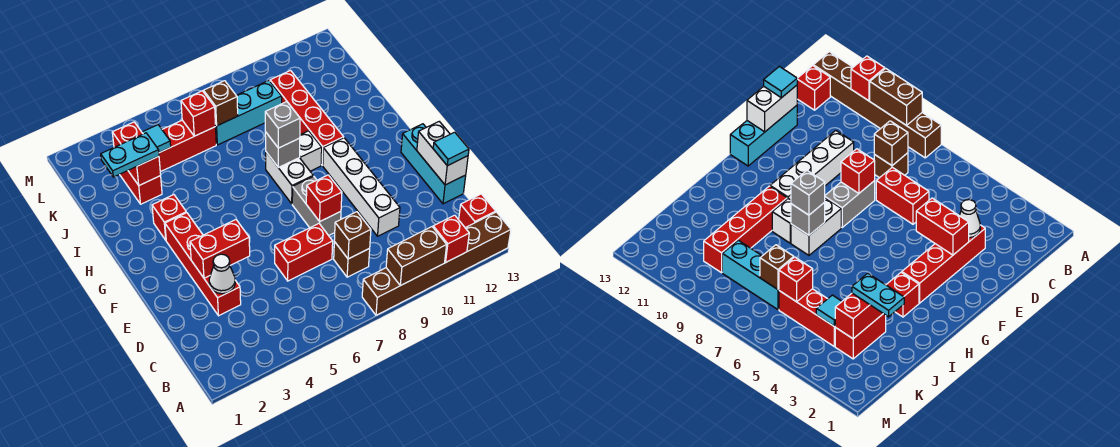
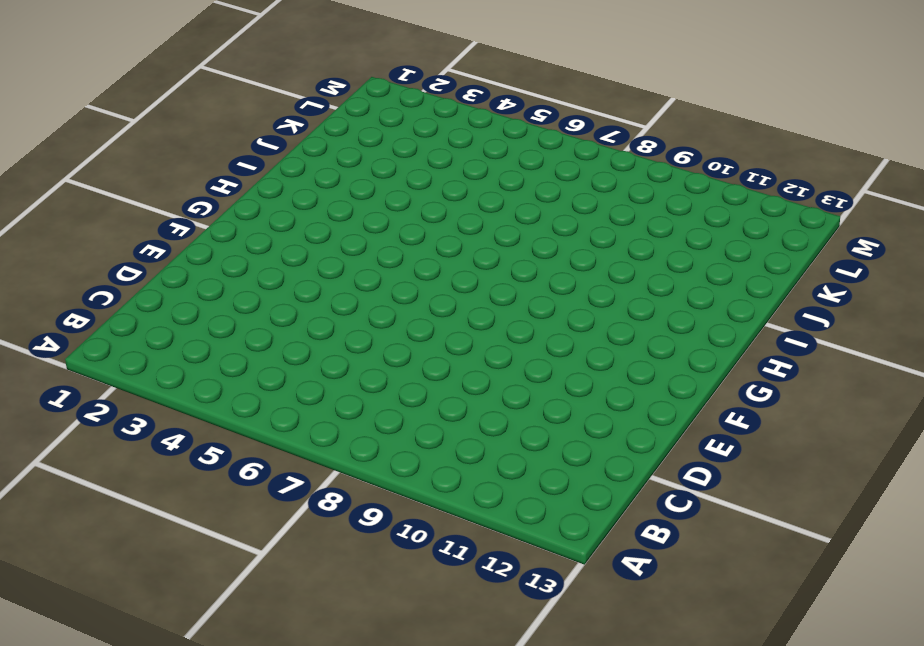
none -> brown brick A8:A13 level 1
none -> red brick B13 level 1
none -> brown brick C8 level 1
none -> red brick D3:G3 level 1

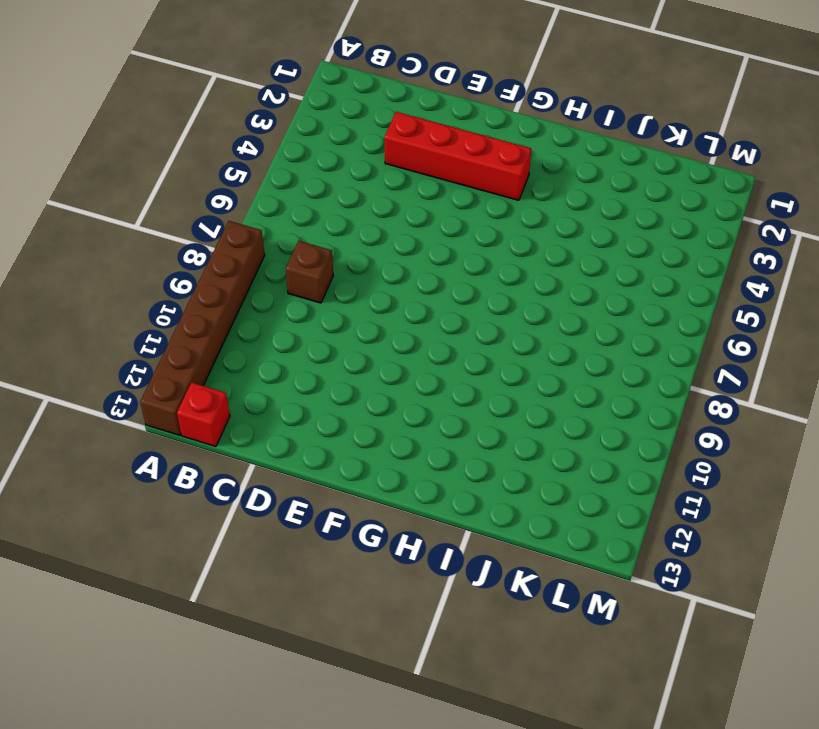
none -> red brick D6:D7 level 1
none -> white brick D10:G10 level 1
none -> cyan brick D13:F13 level 1
none -> grey brick E8:F8 level 1

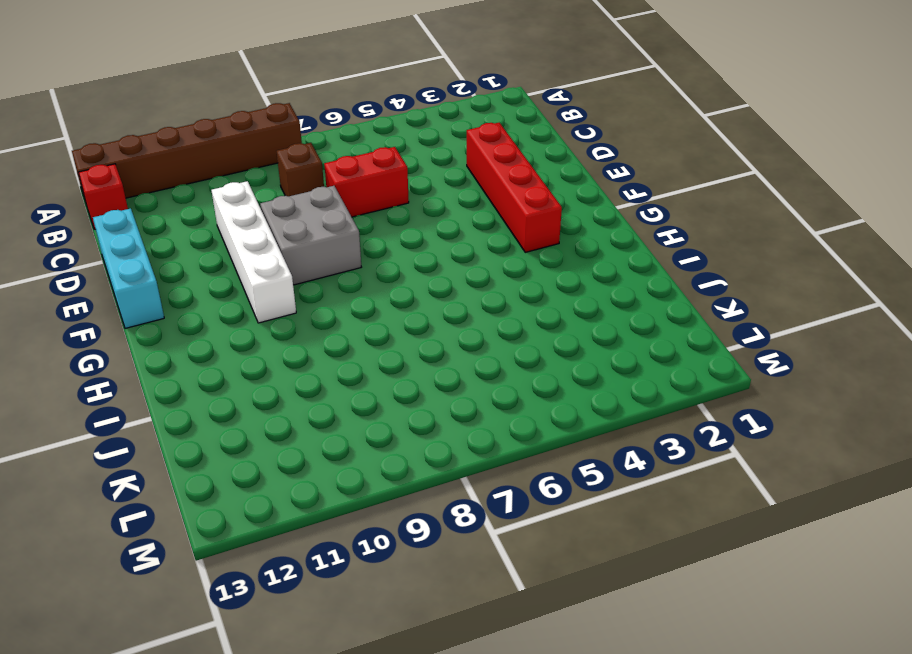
grey brick E8:F9 level 1 -> grey brick E8:F8 level 1
none -> white brick G8:H8 level 1
none -> red brick H3 level 1
none -> white brick H9 level 1
none -> red brick H10:K10 level 1

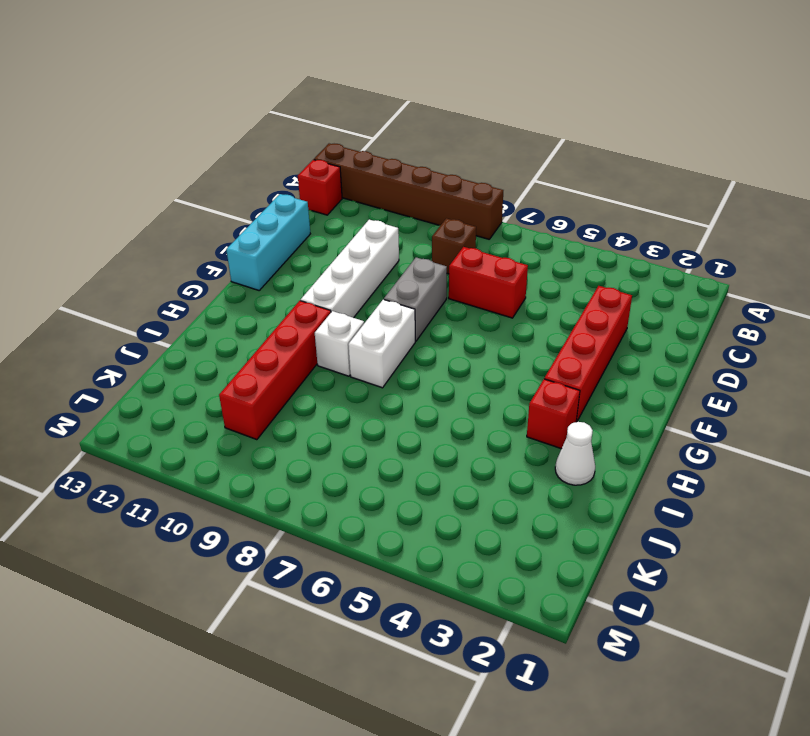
white cone I2 level 1 -> white cone D3 level 2
none -> red brick J3:K3 level 1
none -> red brick K4:K6 level 1
none -> cyan brick K7:K9 level 1
none -> brown brick A9:A10 level 2

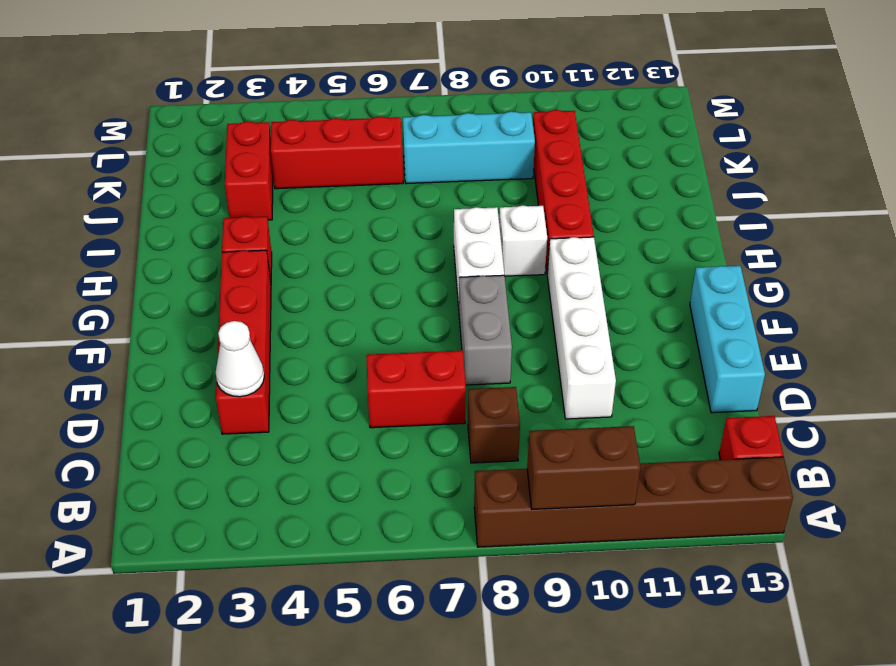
none -> red brick A11 level 2
none -> brown brick C8 level 2
none -> white brick D13:E13 level 2
none -> red brick E3:E4 level 2

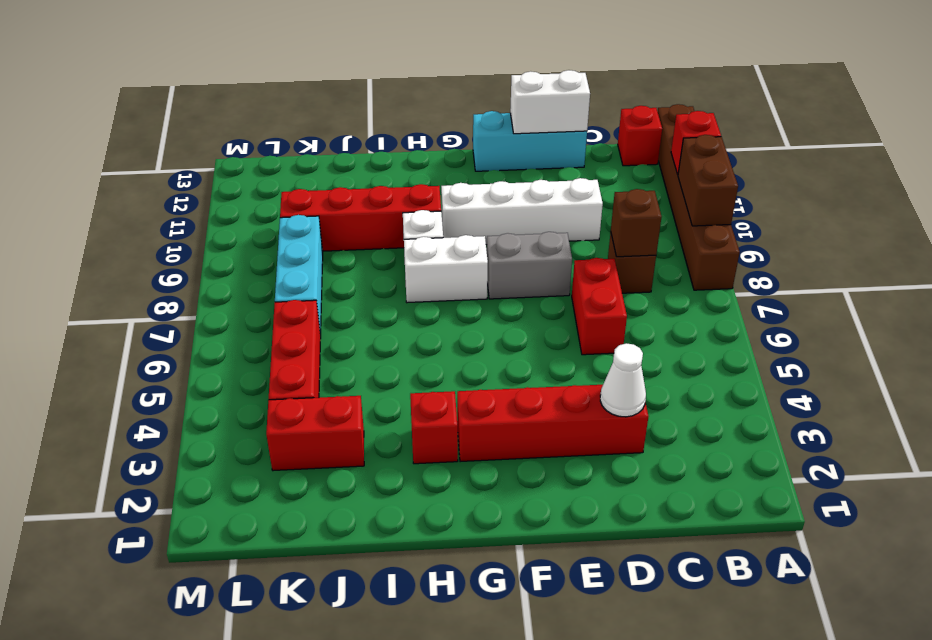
none -> red brick E3:E4 level 2
none -> red brick E8 level 2
none -> grey brick H8 level 2
none -> red brick J3:K3 level 2

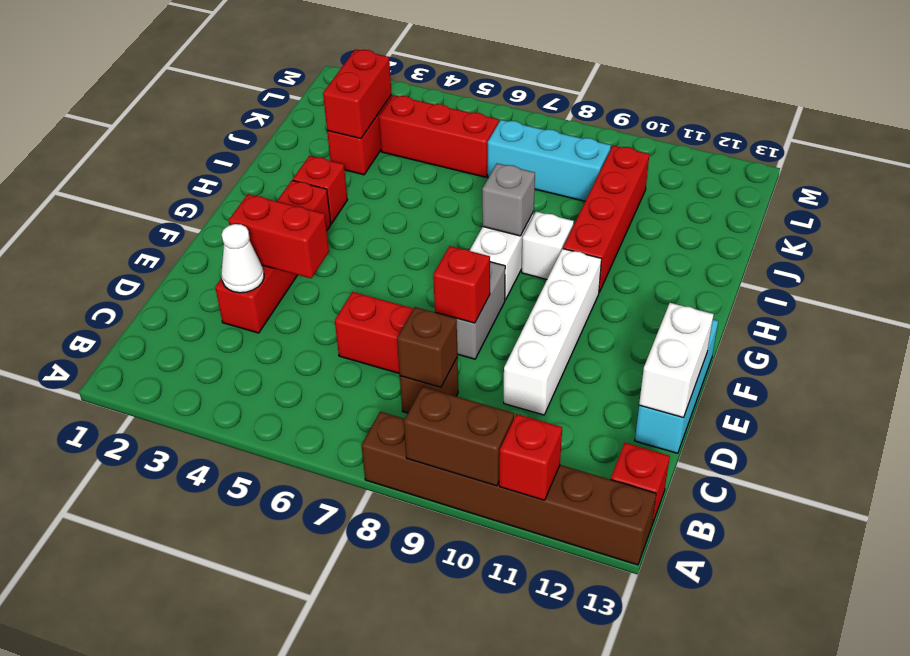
none -> cyan tile K4 level 2
none -> red brick K6 level 2
none -> brown brick K7 level 2
none -> cyan tile D13 level 3

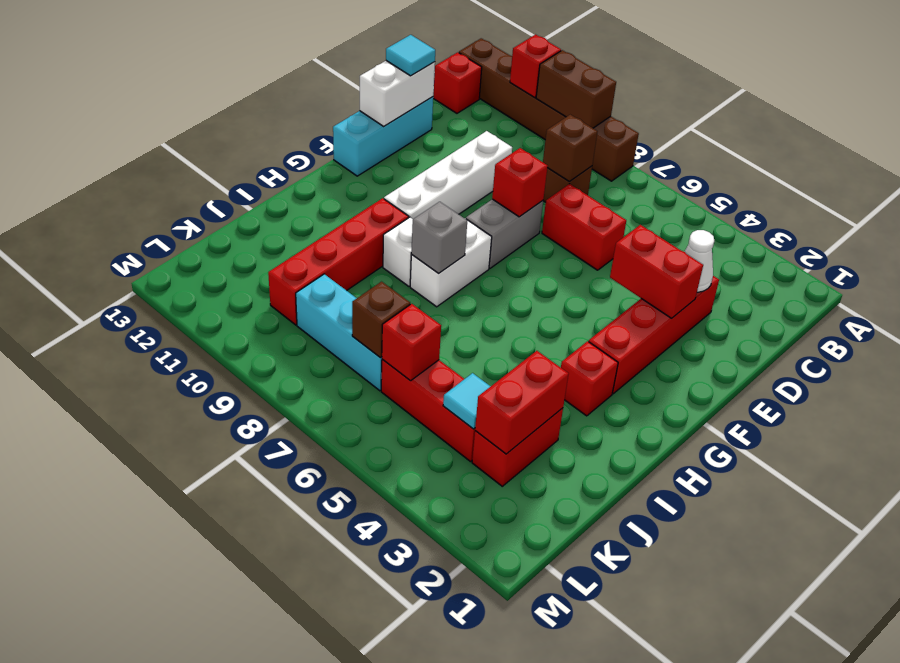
none -> grey brick H8 level 3
none -> cyan plate J2:J3 level 3

